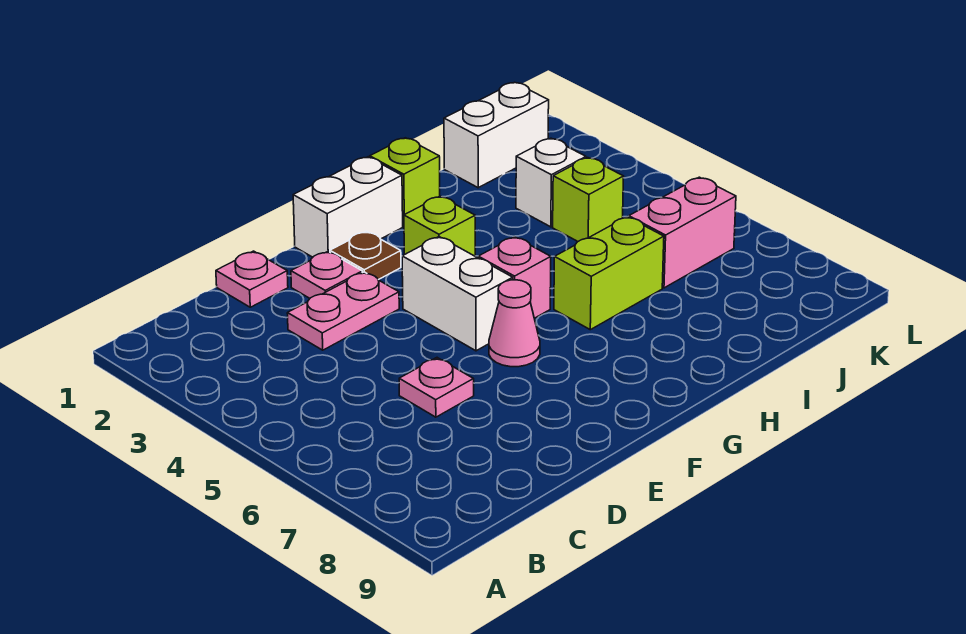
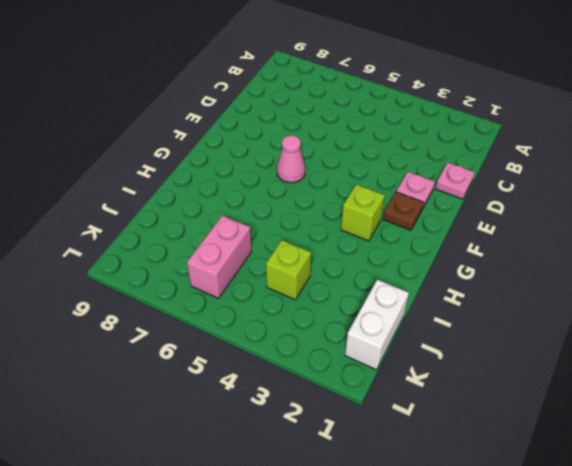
none -> pink plate D3:E3 level 1
none -> pink plate D6 level 1
none -> white brick F1:G1 level 1

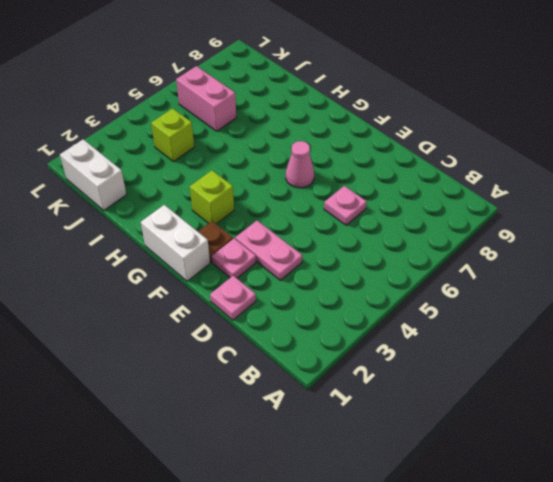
none -> white brick F4:F5 level 1
none -> pink brick G5 level 1
none -> lime brick H1 level 1

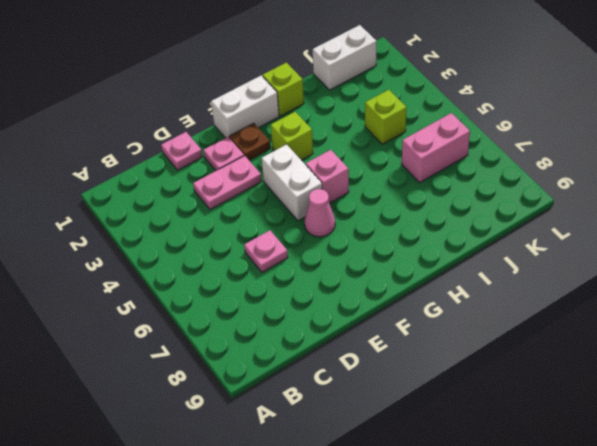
none -> lime brick H6:I6 level 1
none -> white brick J3 level 1

